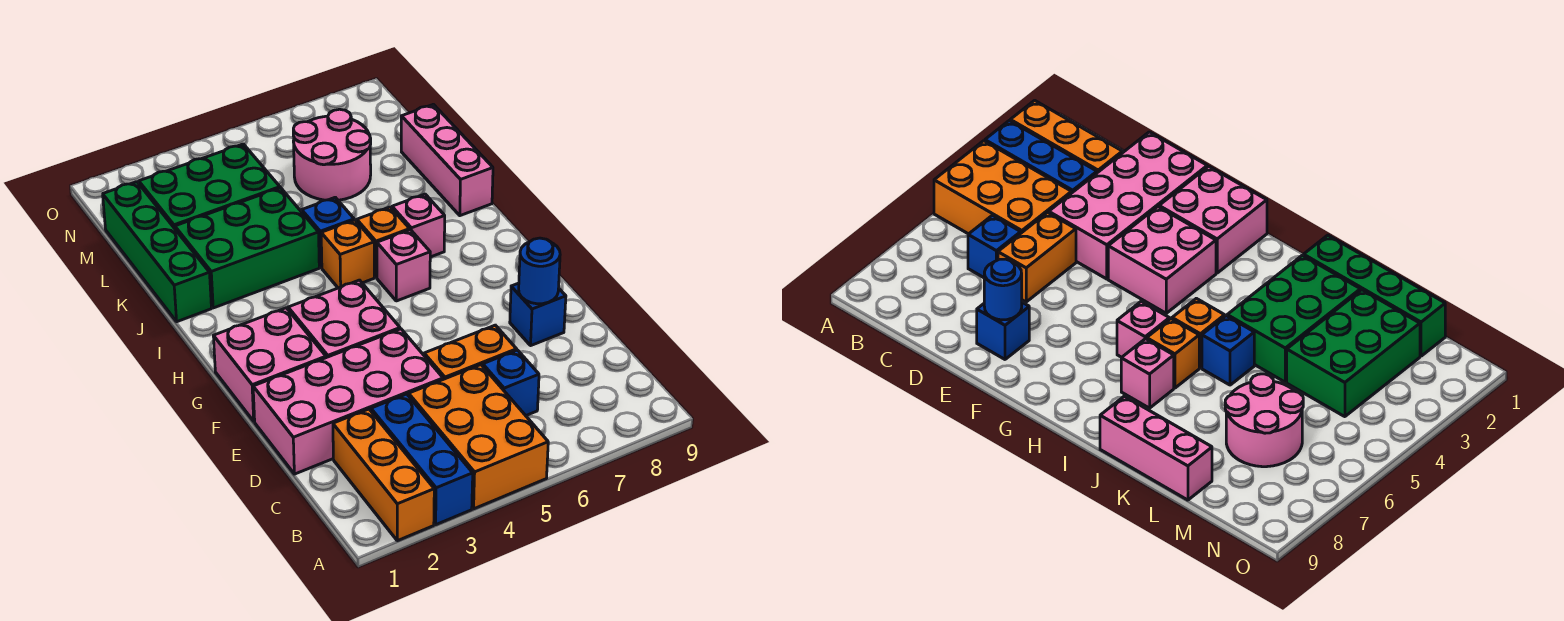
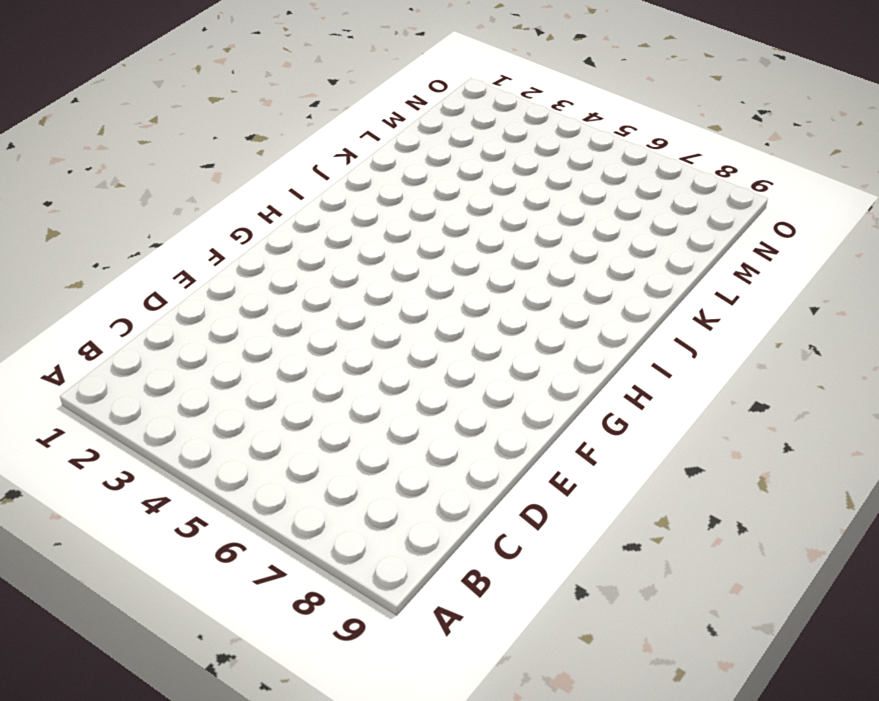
none -> orange brick A2:C2 level 1
none -> blue brick A3:C3 level 1
none -> orange brick A4:C5 level 1

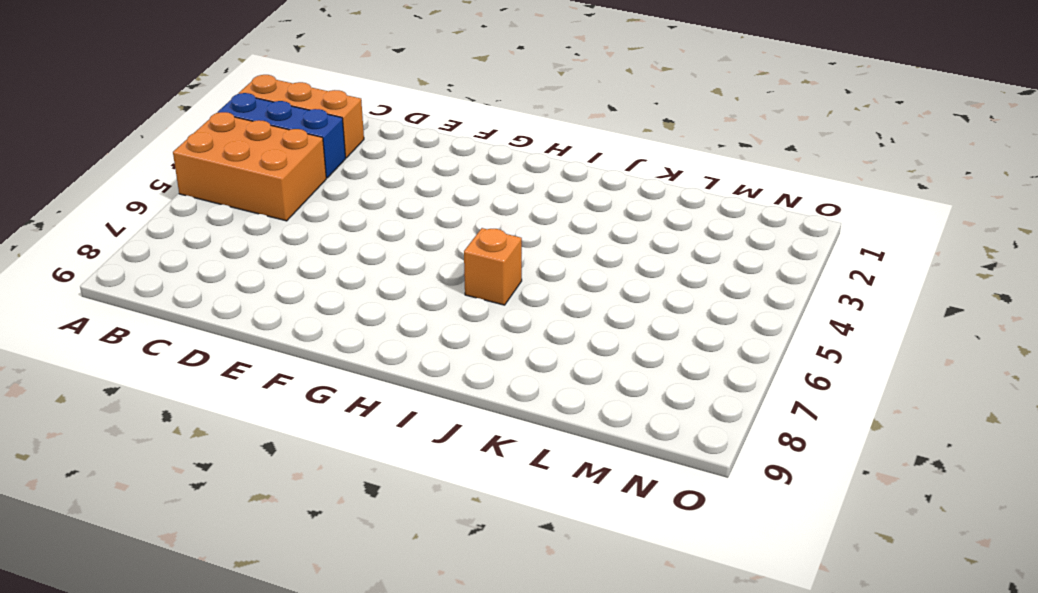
none -> blue brick C6 level 1
none -> pink brick D1:E4 level 1
none -> orange brick D5:D6 level 1

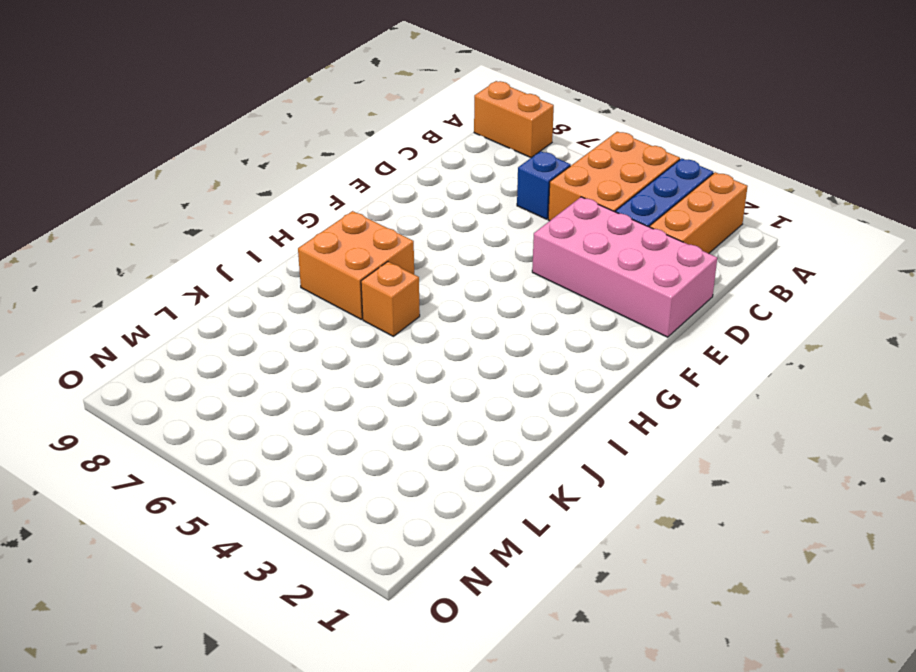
orange brick A8:A9 level 1 -> orange brick D5:D6 level 1
orange brick H7:I8 level 1 -> pink brick I7 level 1
none -> blue brick E8 level 1
none -> pink brick F1:G2 level 1
none -> pink brick F3:G4 level 1

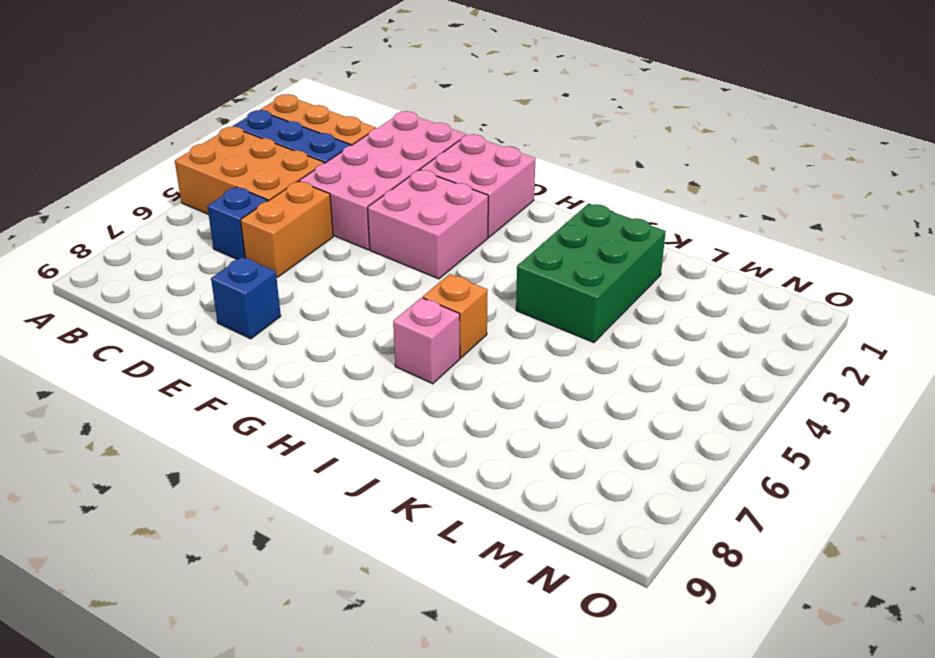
none -> pink brick H6 level 1
none -> orange brick I5 level 1
none -> green brick J1:M1 level 1

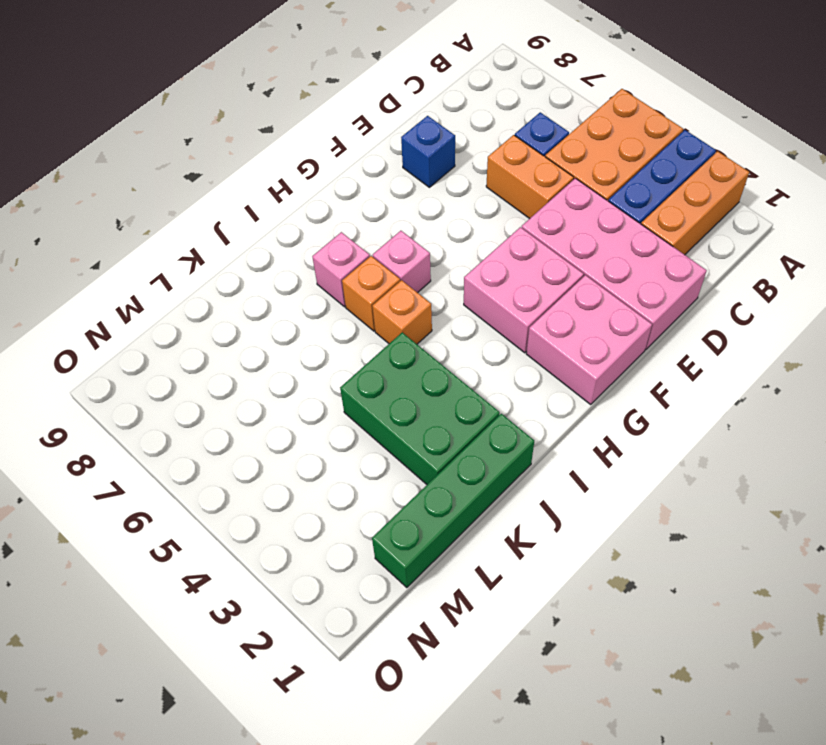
none -> blue brick J5 level 1
none -> pink brick J9:L9 level 1
none -> green brick L2:M4 level 1

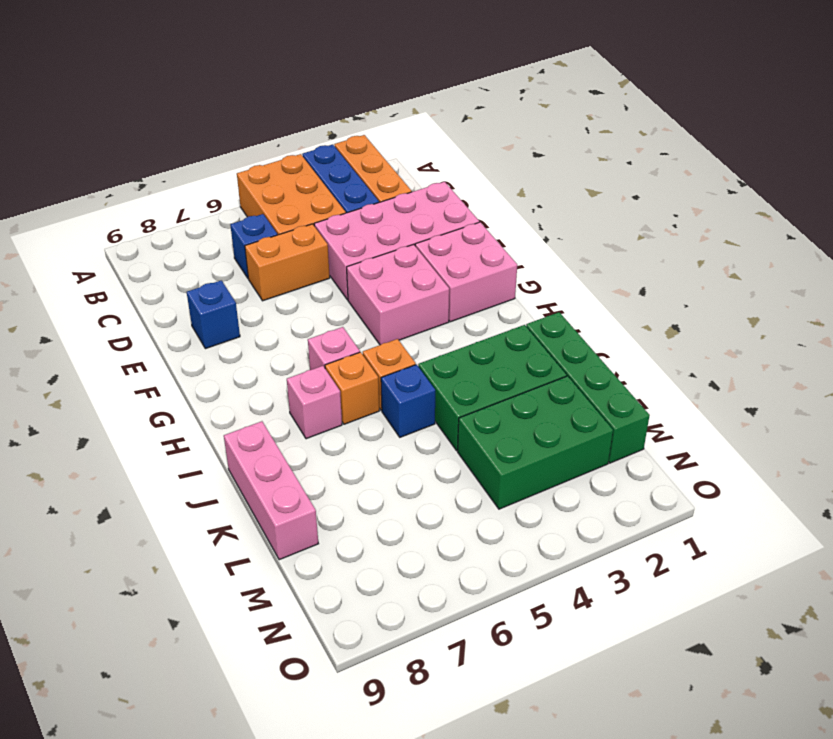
none -> pink round brick L6:M7 level 1
none -> blue round brick E8 level 2

